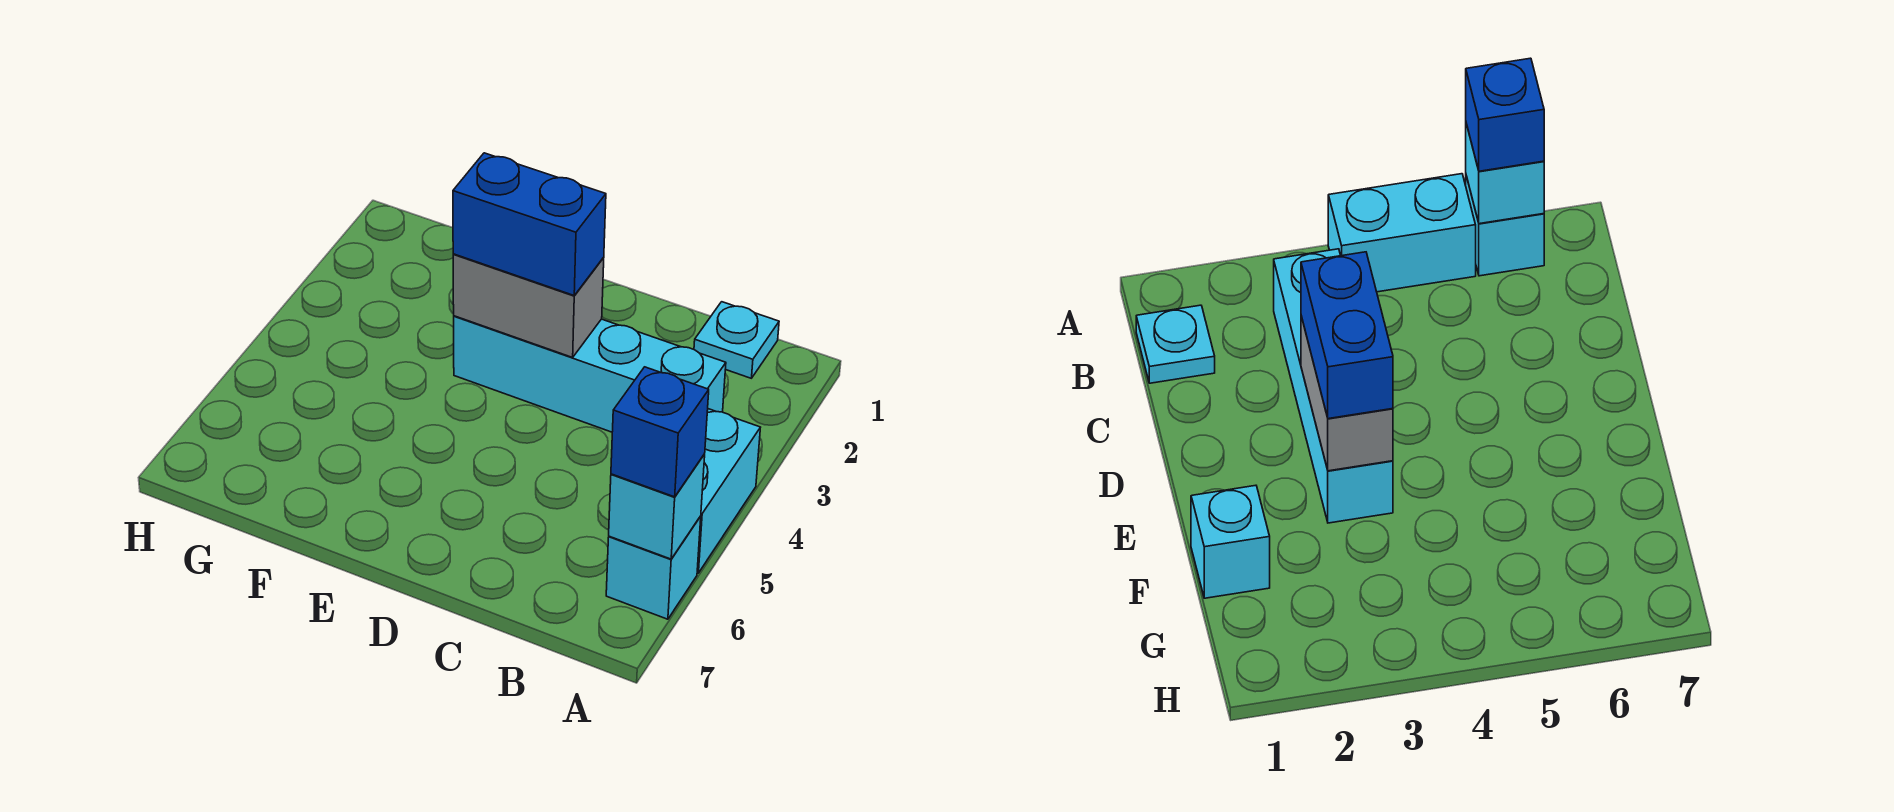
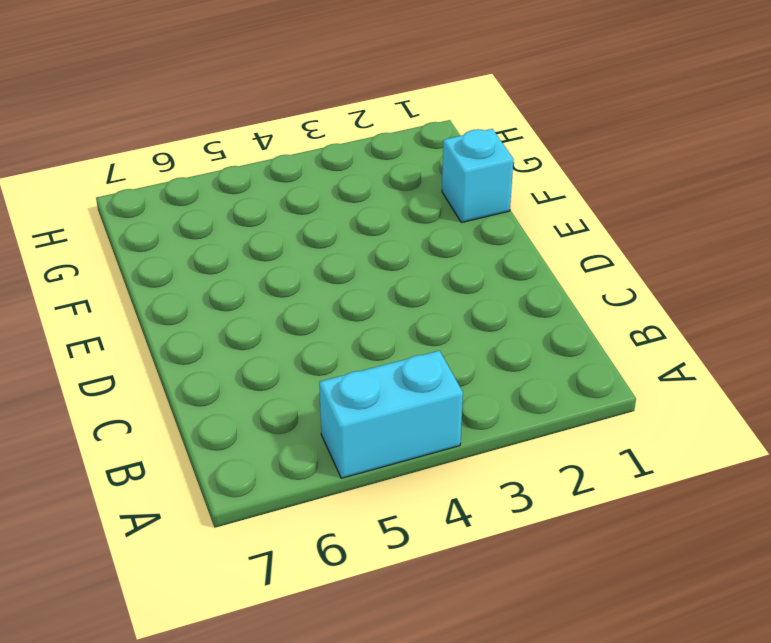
none -> cyan brick A6 level 1
none -> cyan plate B1 level 1

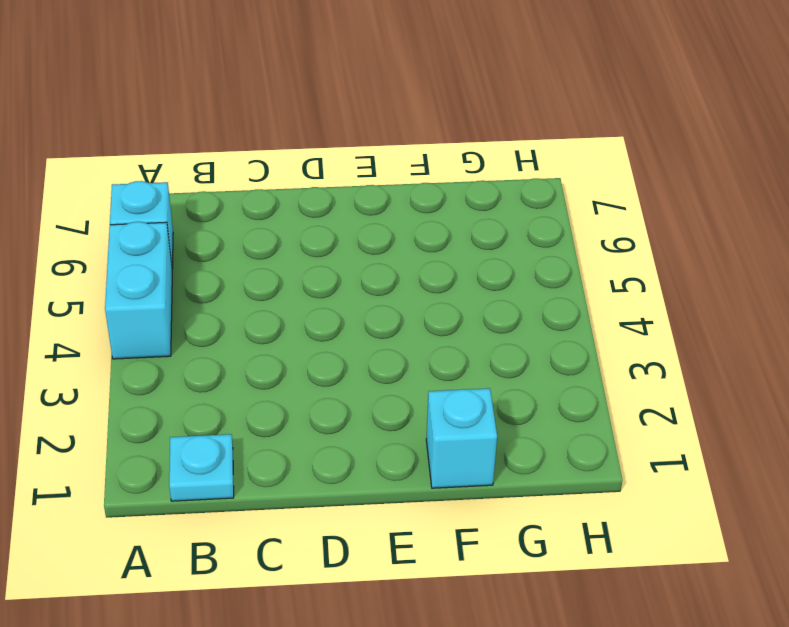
none -> cyan brick B3:E3 level 1
none -> cyan brick A6 level 2

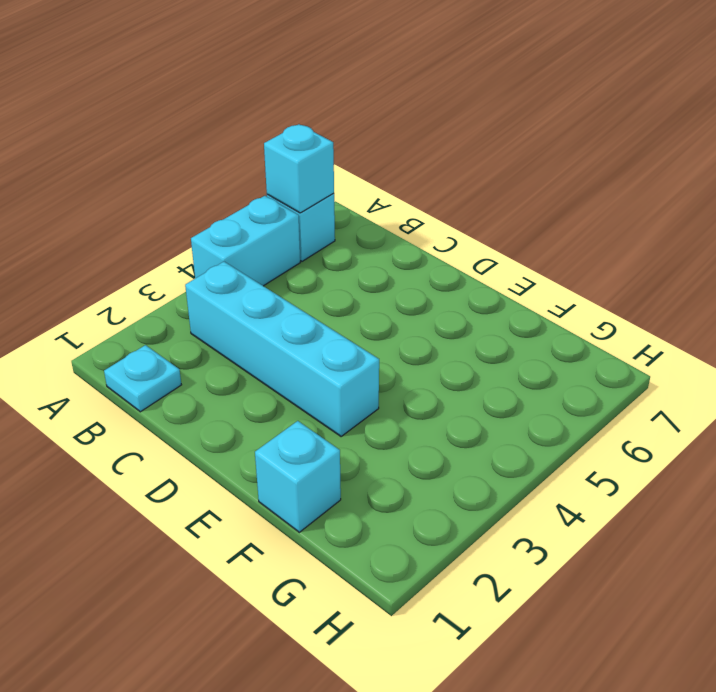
none -> grey brick D3:E3 level 2
none -> blue brick A6 level 3

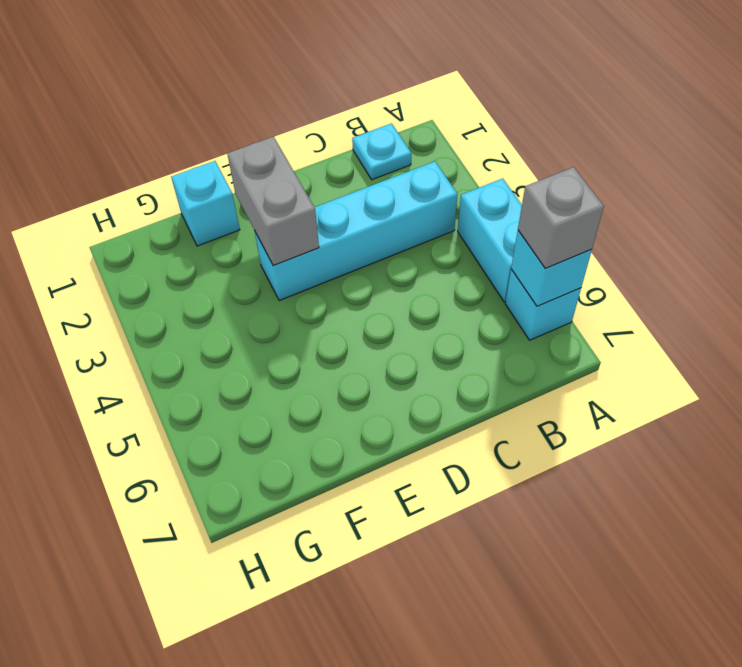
grey brick A6 level 3 -> blue brick A6 level 3
grey brick E2:E3 level 2 -> grey brick D3:E3 level 2
none -> blue brick D3:E3 level 3

